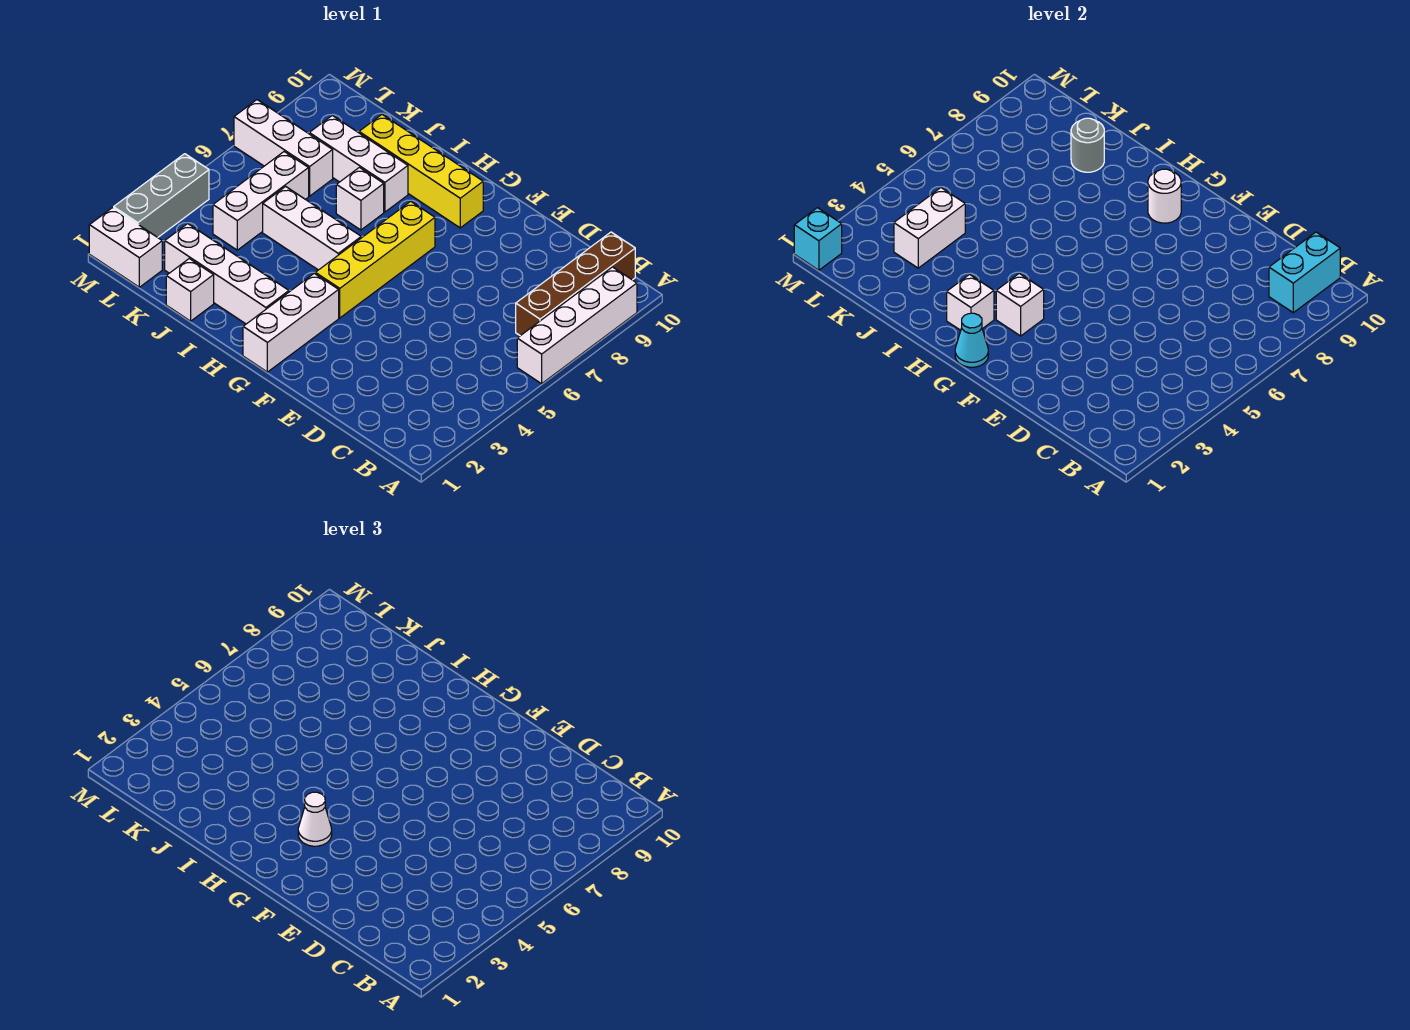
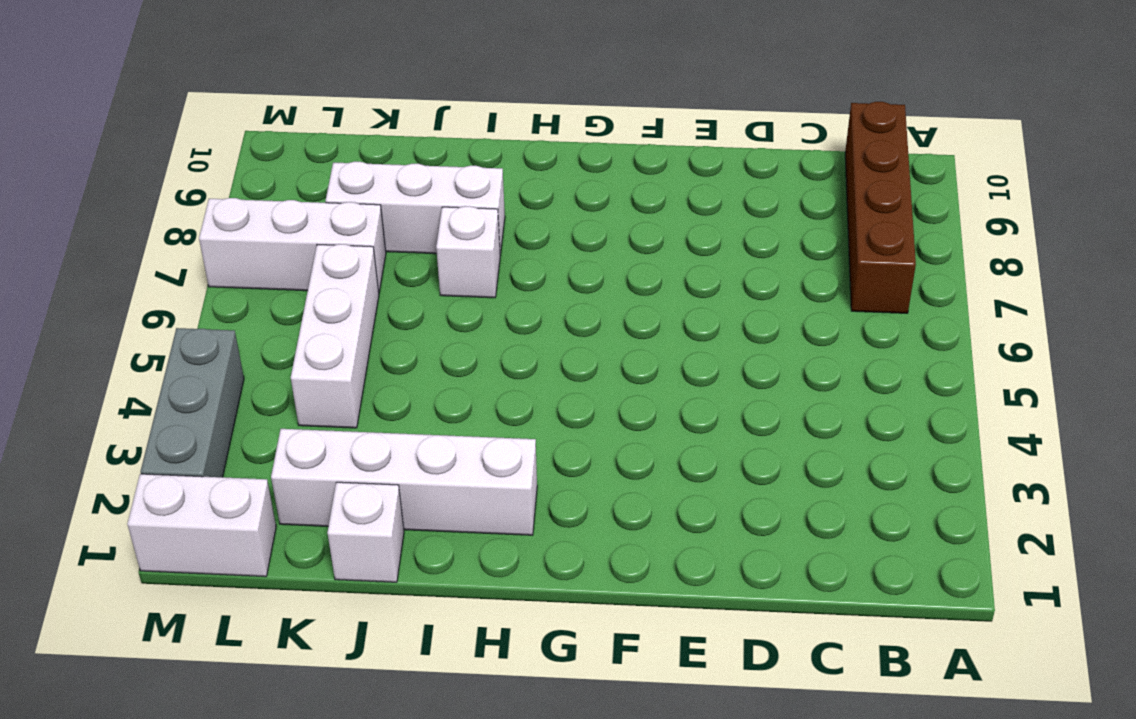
none -> white brick A6:A9 level 1
none -> white brick G1:G3 level 1
none -> yellow brick G4:G7 level 1

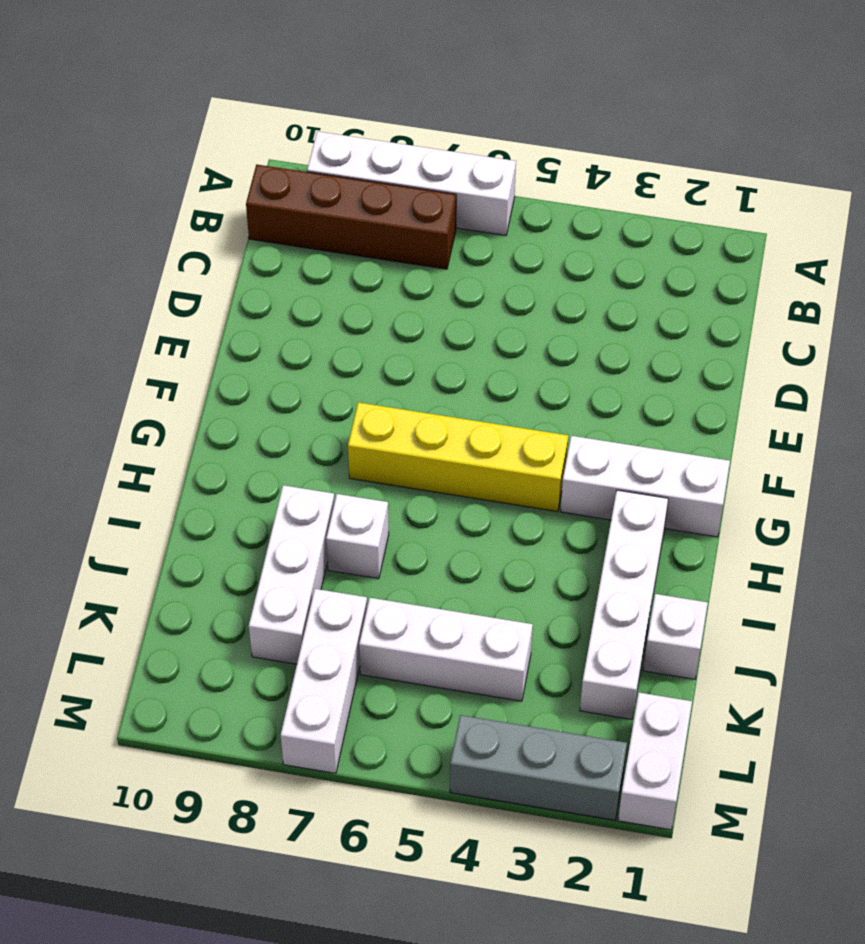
none -> yellow brick G9:J9 level 1
none -> white brick H5:J5 level 1
none -> cyan brick B9:B10 level 2

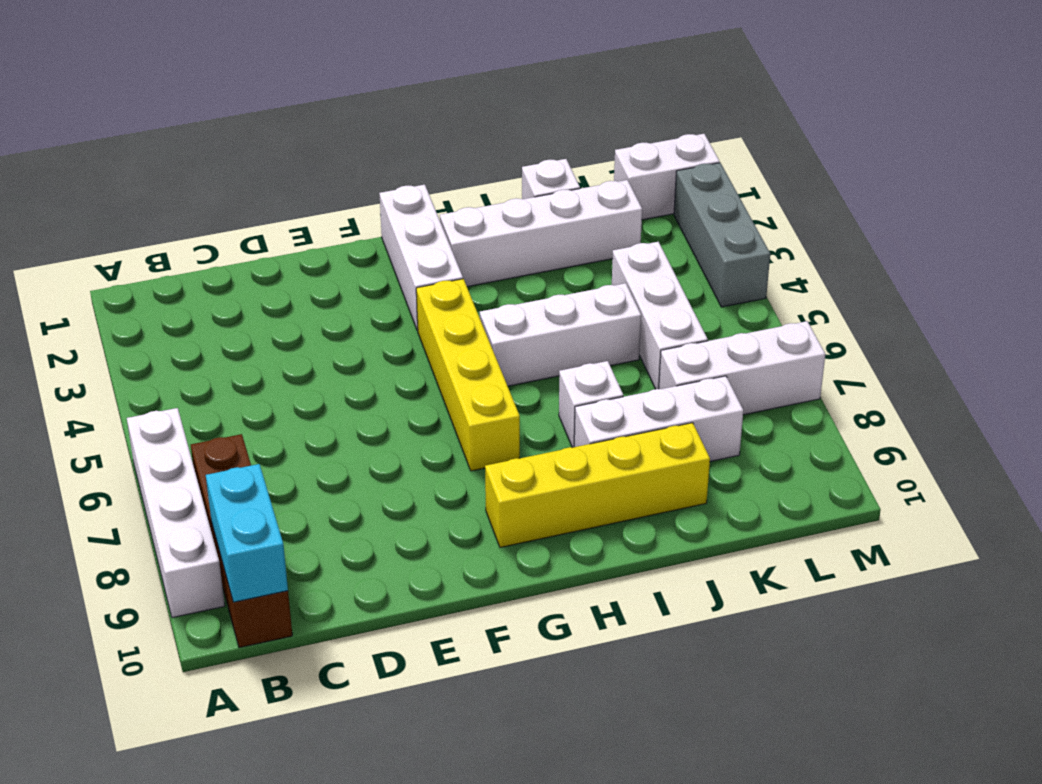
none -> cyan cone G1 level 2
none -> white brick G3 level 2
none -> white round brick G9 level 2

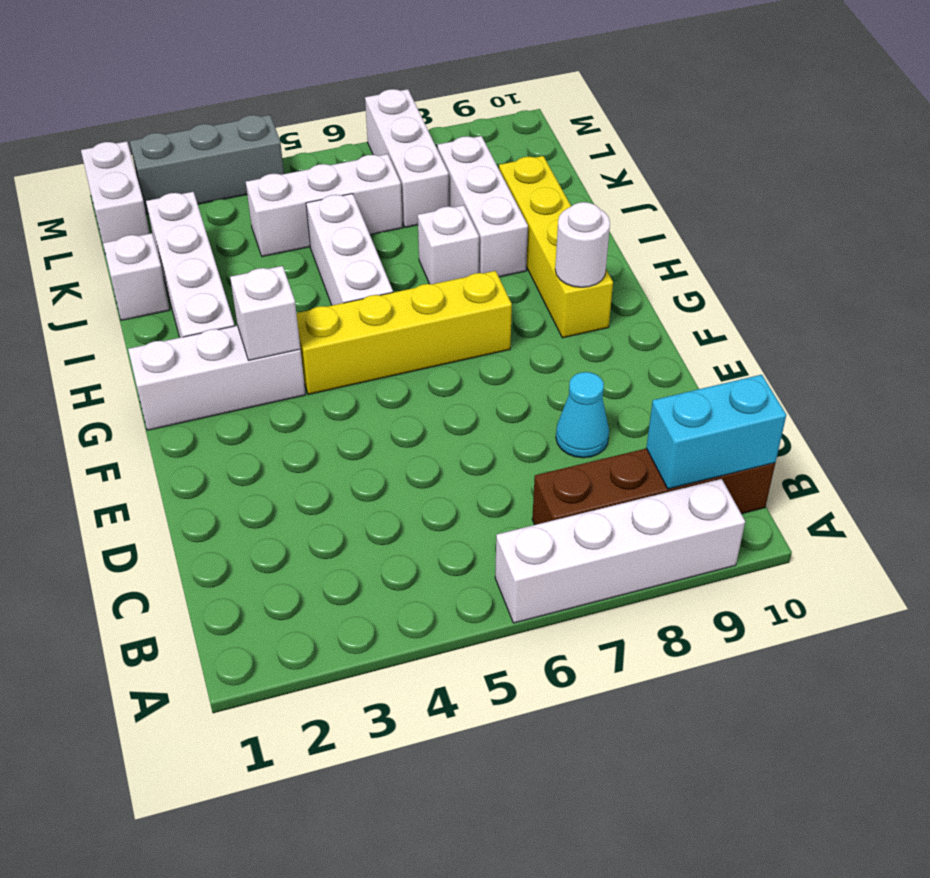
cyan cone D8 level 1 -> cyan cone G1 level 2
none -> white brick H2 level 2
none -> grey round brick J9 level 2
none -> white brick K3:K4 level 2

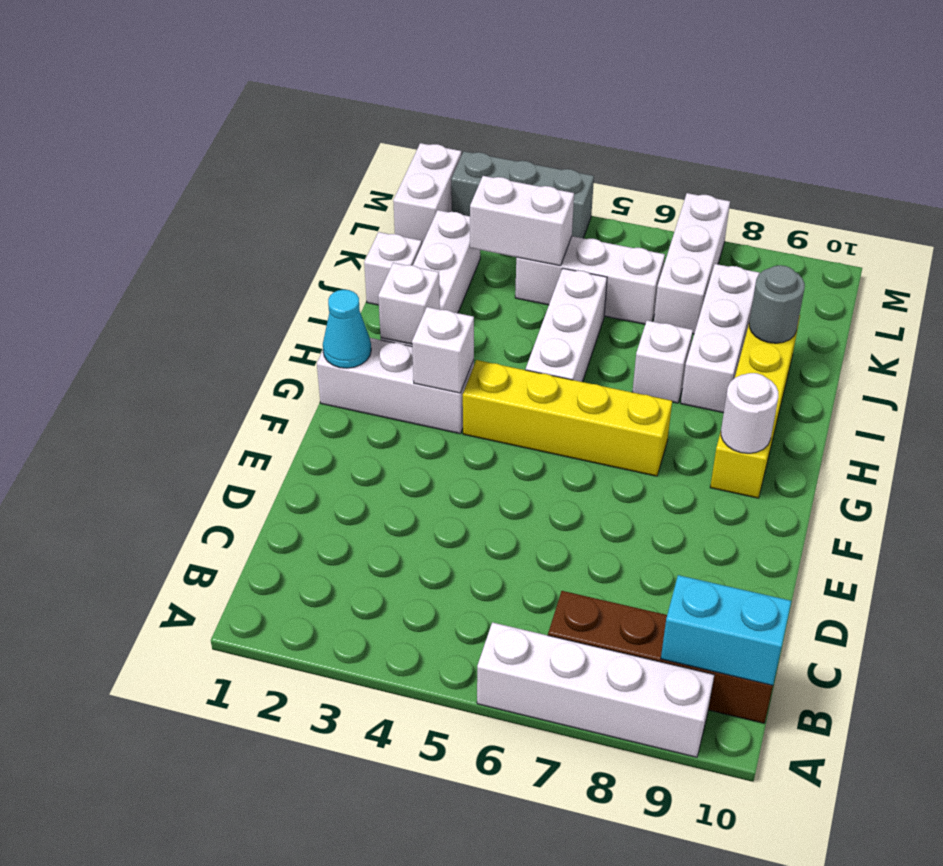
none -> cyan brick M1 level 2
none -> white cone G3 level 3

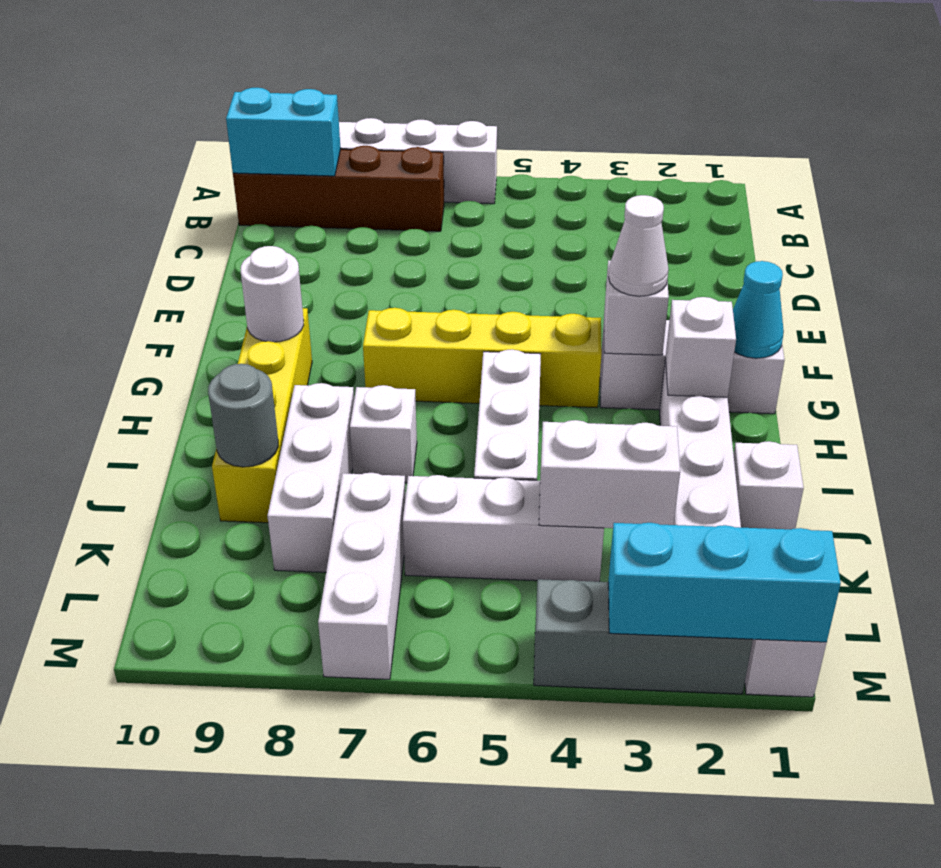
cyan brick M1:M3 level 2 -> cyan brick M1 level 2

